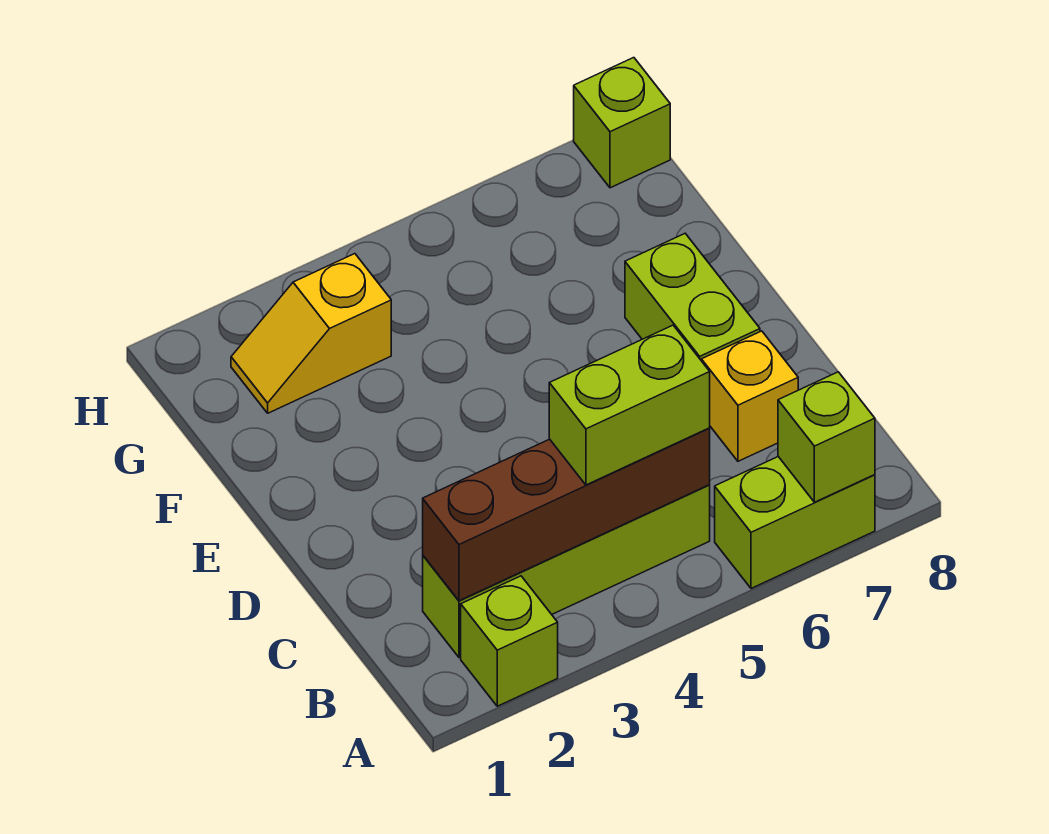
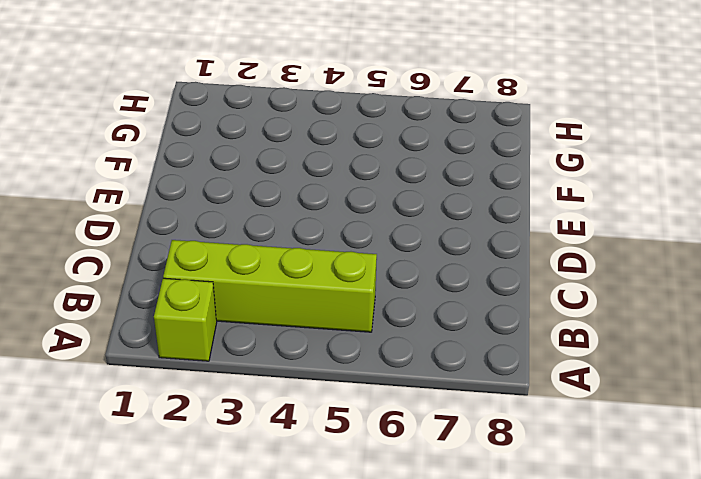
none -> lime brick A6:A7 level 1
none -> yellow brick C7 level 1

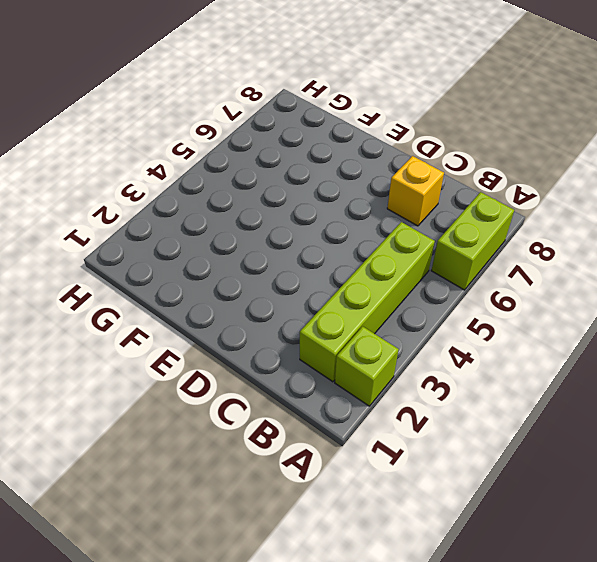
none -> lime brick D7:E7 level 1
none -> yellow slope G2:G3 level 1 top 3

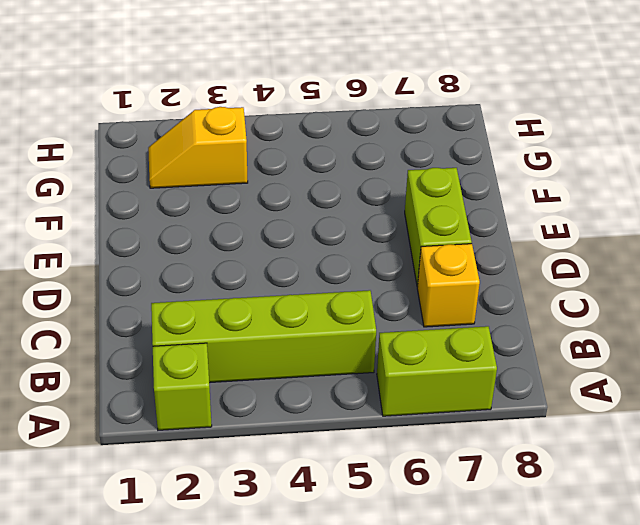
none -> lime brick H8 level 1
none -> lime brick A7 level 2

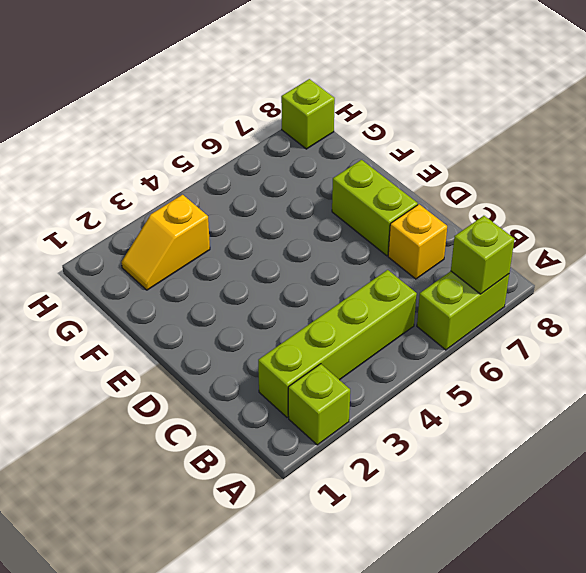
none -> brown brick B2:B5 level 2
none -> lime brick B4:B5 level 3

